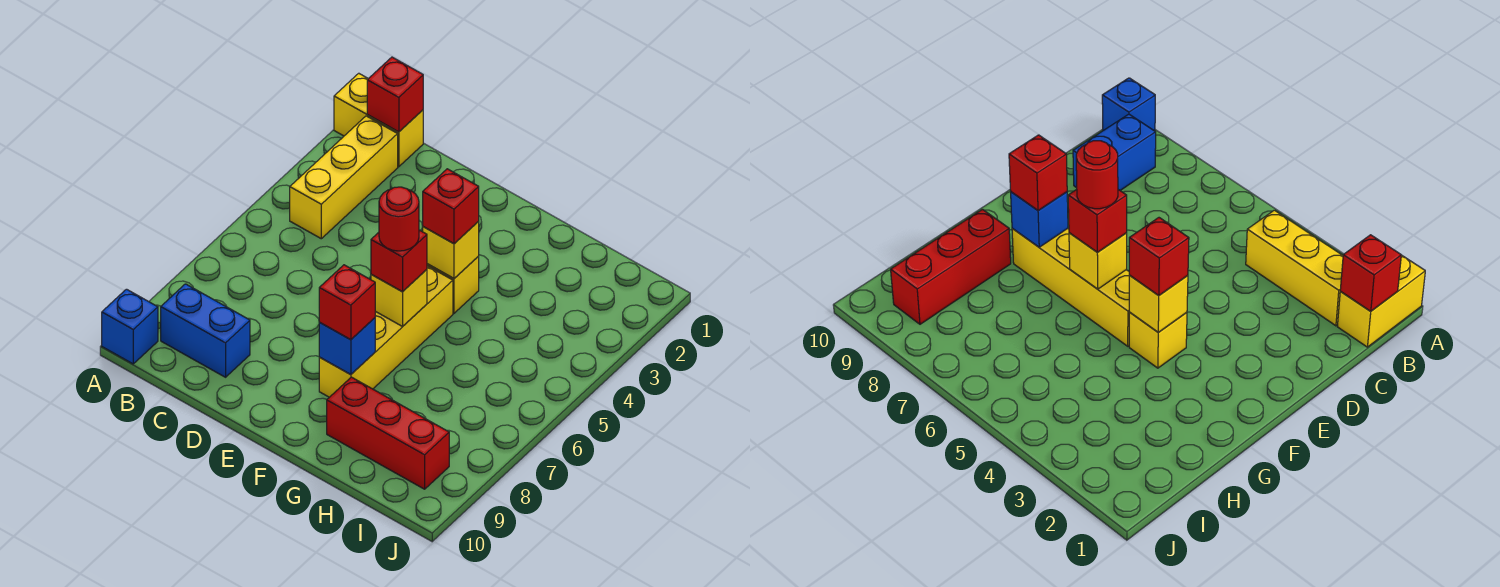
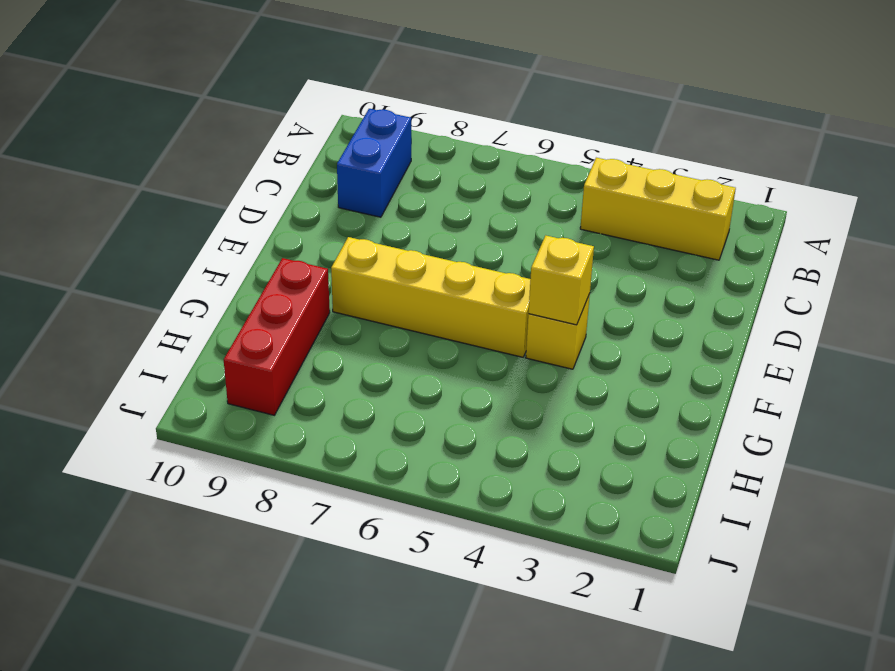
none -> yellow brick A1:B1 level 1
none -> blue brick A10 level 1
none -> red brick B1 level 2

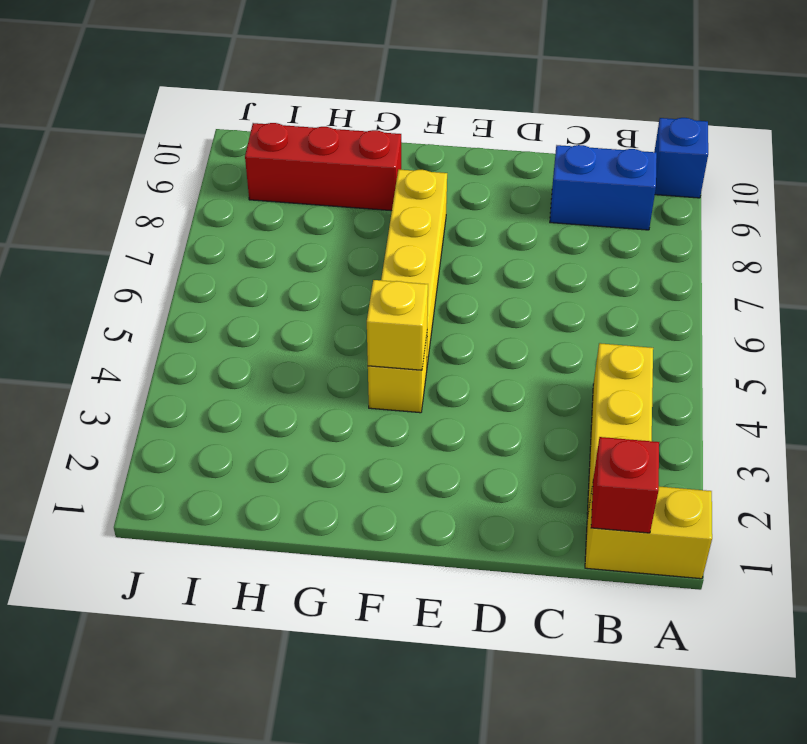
none -> yellow brick F6 level 2
none -> blue brick F8 level 2
none -> red brick F4 level 3

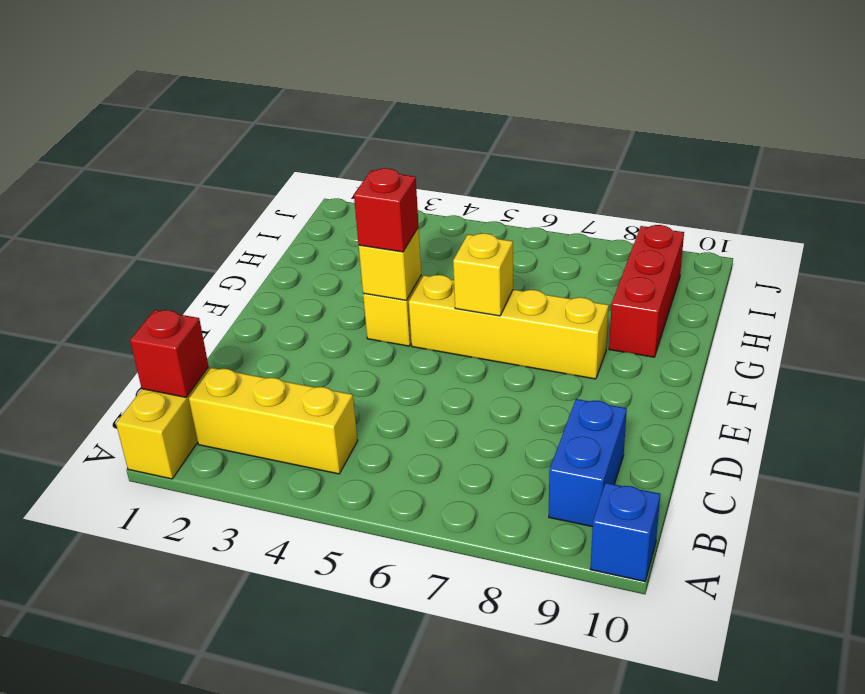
none -> blue brick F8 level 2
none -> red brick F6 level 3
none -> red brick F8 level 3

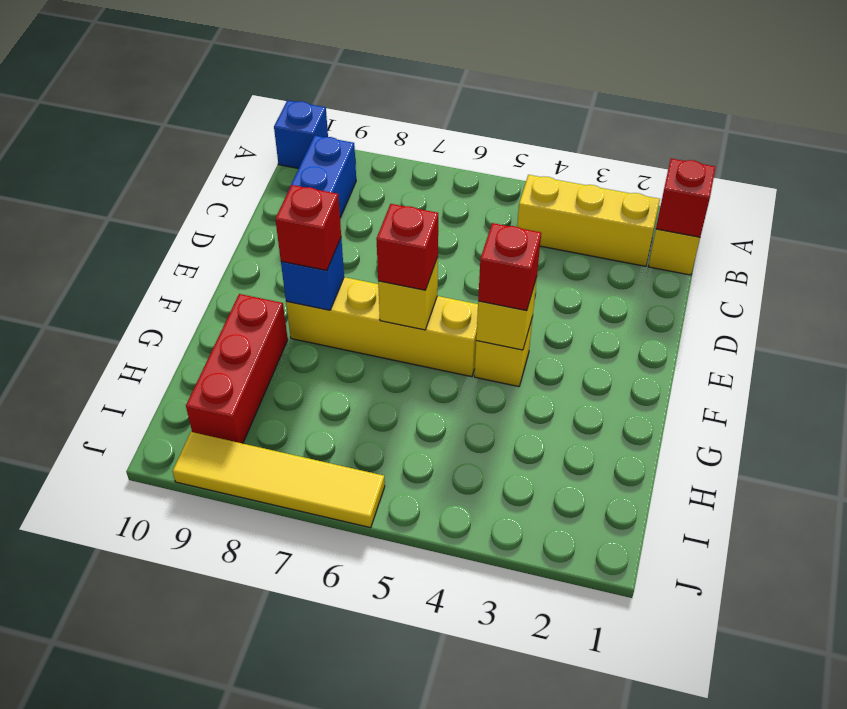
yellow tile J6:J9 level 1 -> none
none -> red round brick F6 level 4

